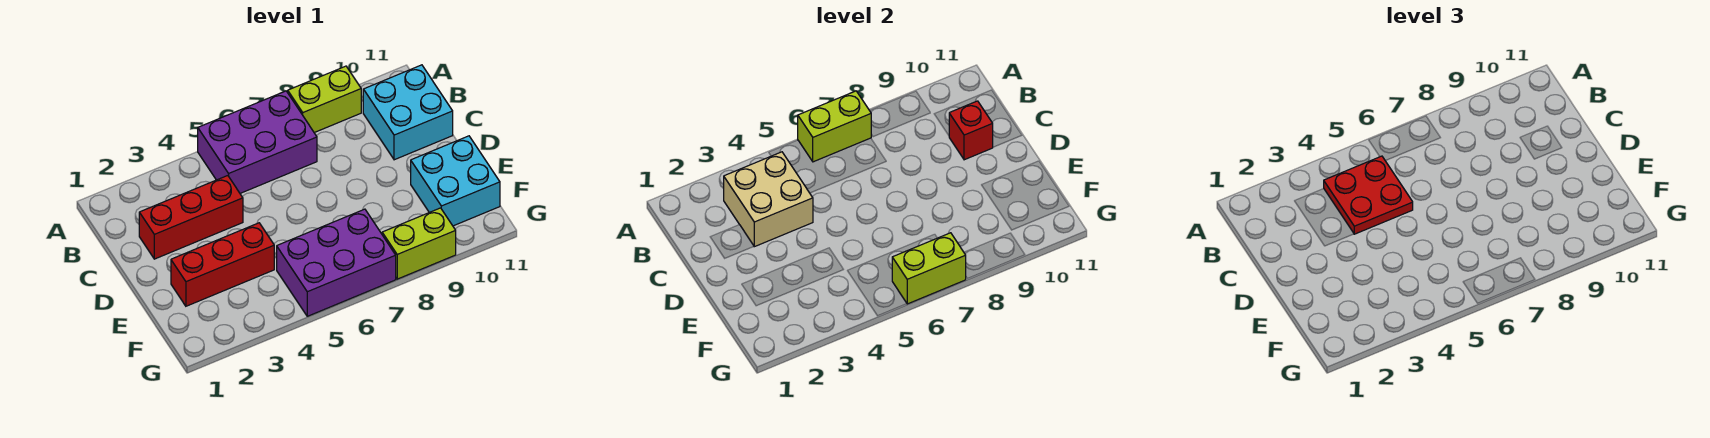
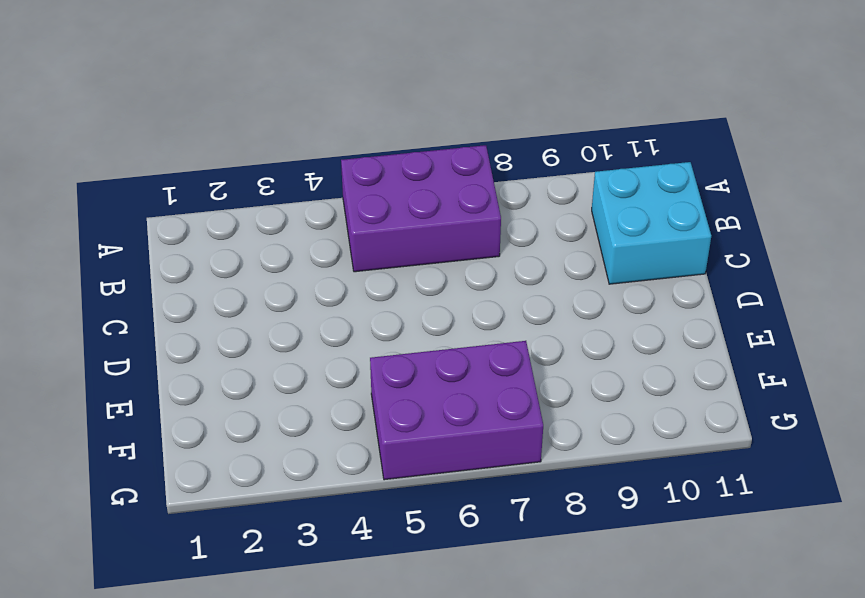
none -> lime brick A8:A9 level 1
none -> red brick C2:C4 level 1
none -> red brick E2:E4 level 1

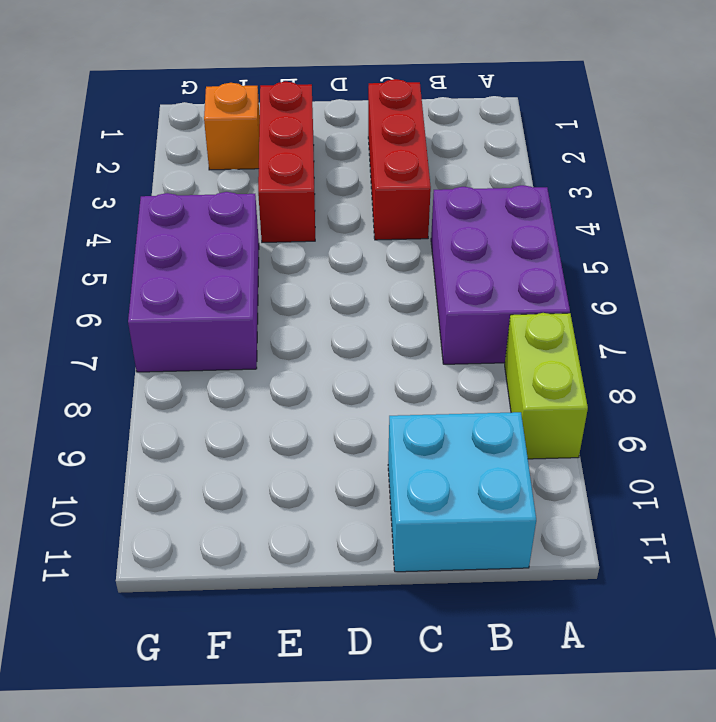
orange brick F2 level 1 -> none
none -> cyan brick E10:F11 level 1
none -> lime brick G8:G9 level 1
none -> lime brick A6:A7 level 2

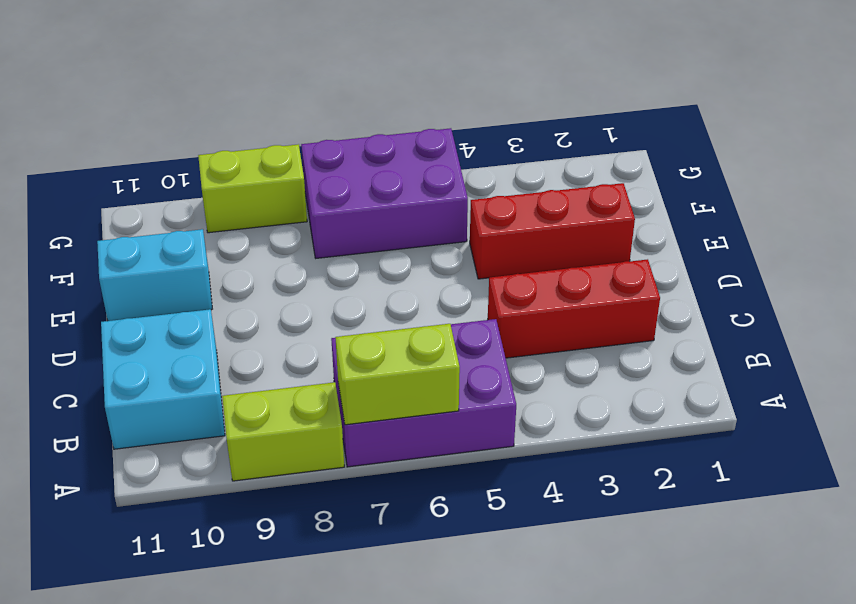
cyan brick E10:E11 level 1 -> cyan brick E10:F11 level 1
none -> tan brick B3:C4 level 2
none -> red brick C10 level 2
none -> lime brick G6:G7 level 2

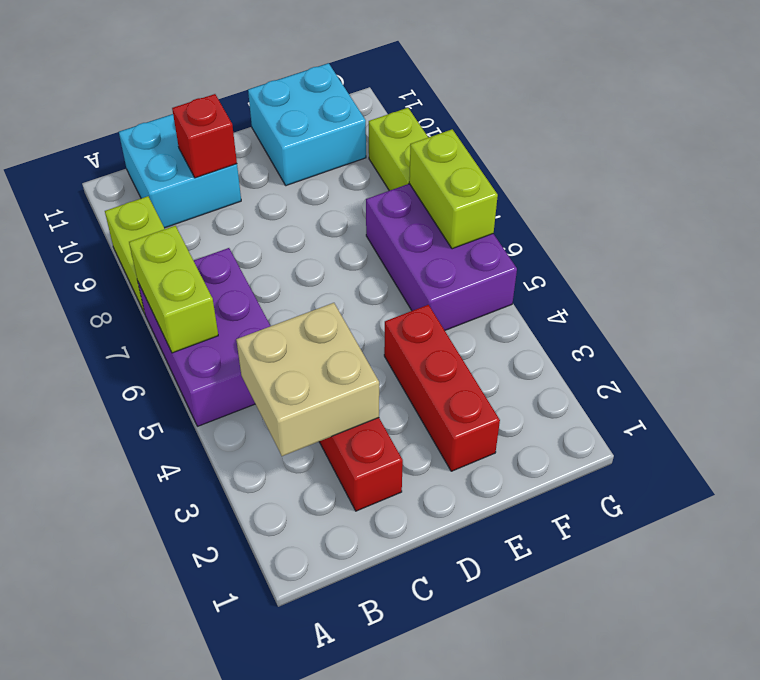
none -> red plate B4:C5 level 3

